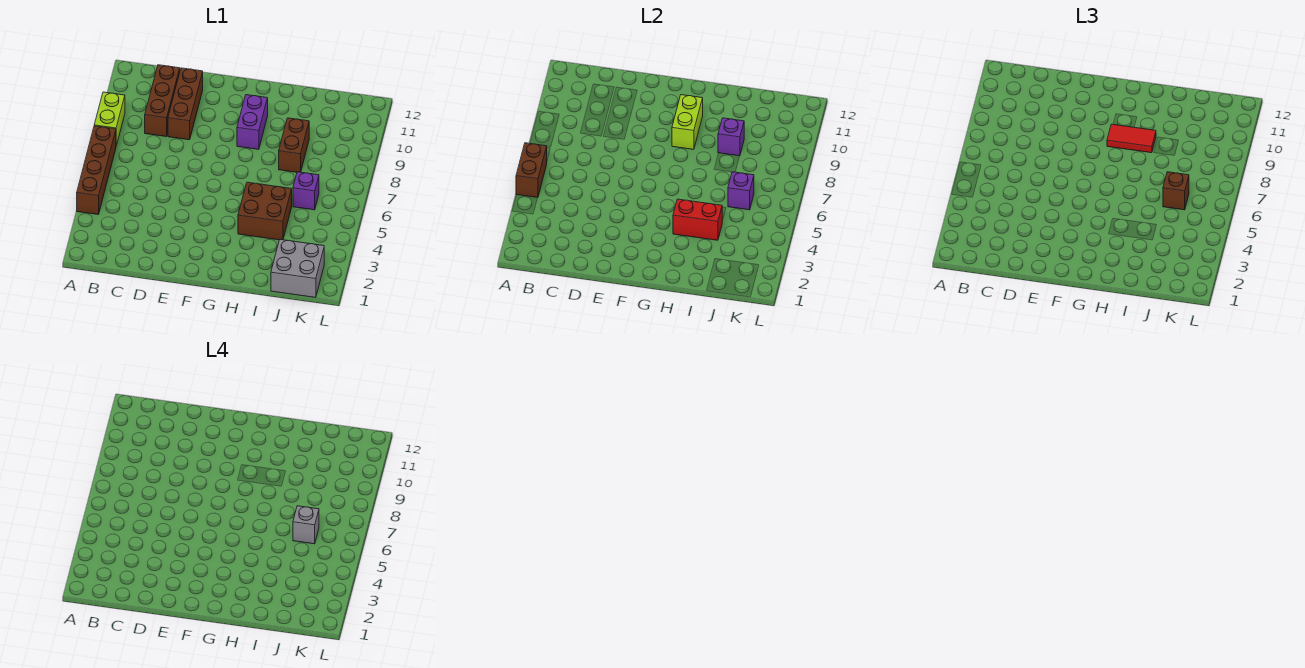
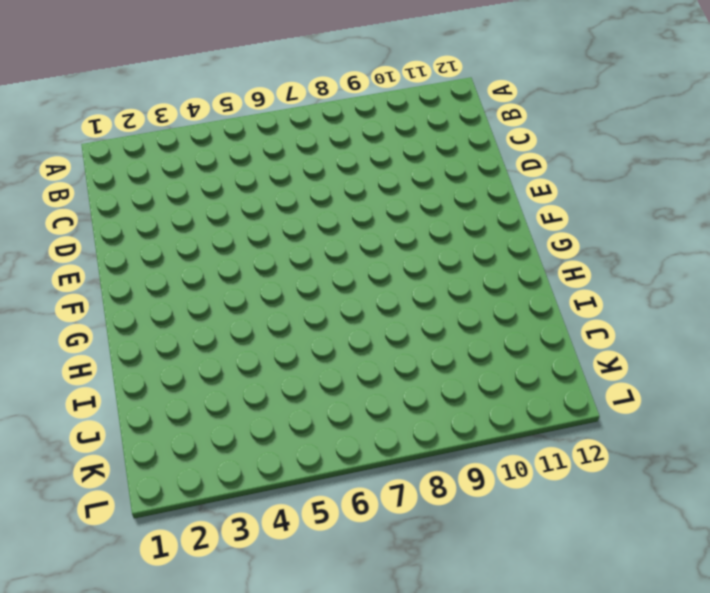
none -> brown brick A4:A7 level 1
none -> lime brick A8:A9 level 1
none -> brown brick C9:C11 level 1

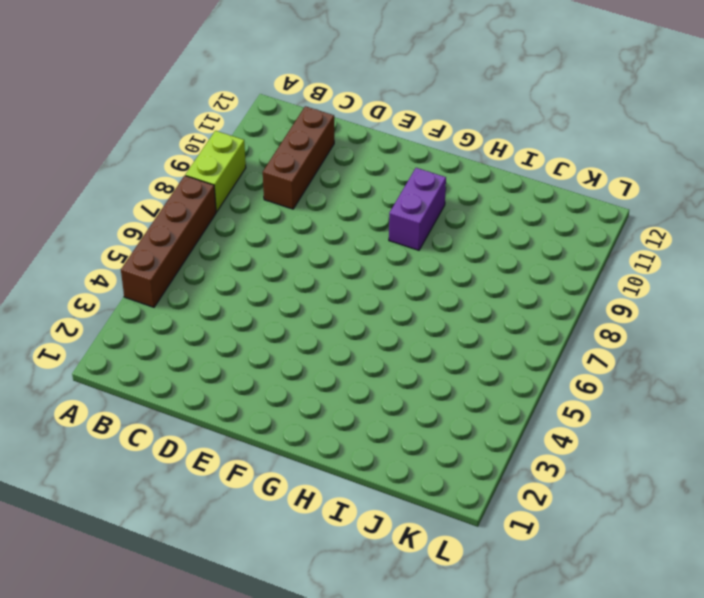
none -> brown brick D9:D11 level 1
none -> brown brick H4:I5 level 1
none -> brown brick I8:I9 level 1

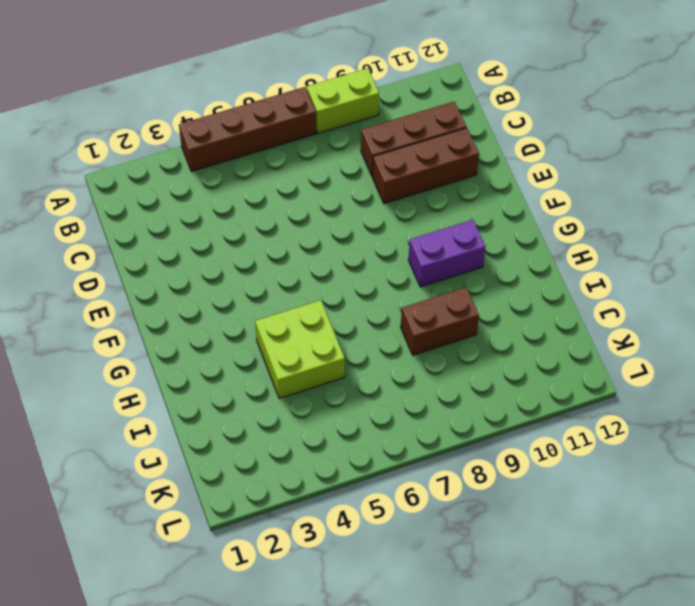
lime brick H4:I5 level 1 -> brown brick H4:I5 level 1
none -> grey brick J1:K2 level 1
none -> purple brick J6 level 1
none -> brown brick A5:A6 level 2

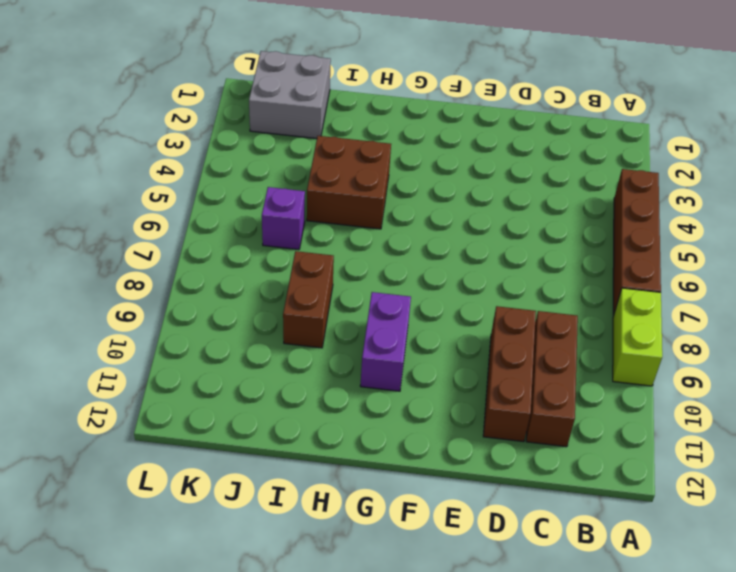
none -> brown brick A5:A6 level 2
none -> lime brick G9:G10 level 2
none -> red brick H4:I4 level 2

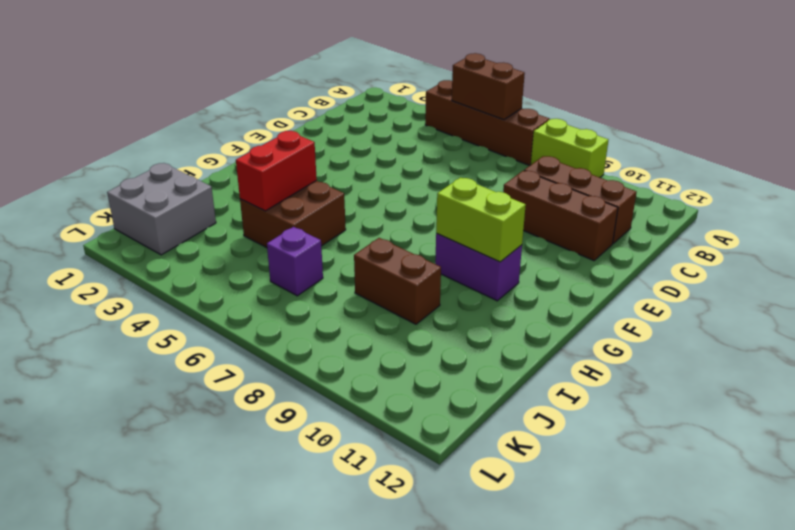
none -> purple brick I9 level 2
none -> purple brick J6 level 2
none -> red tile G9:H9 level 3

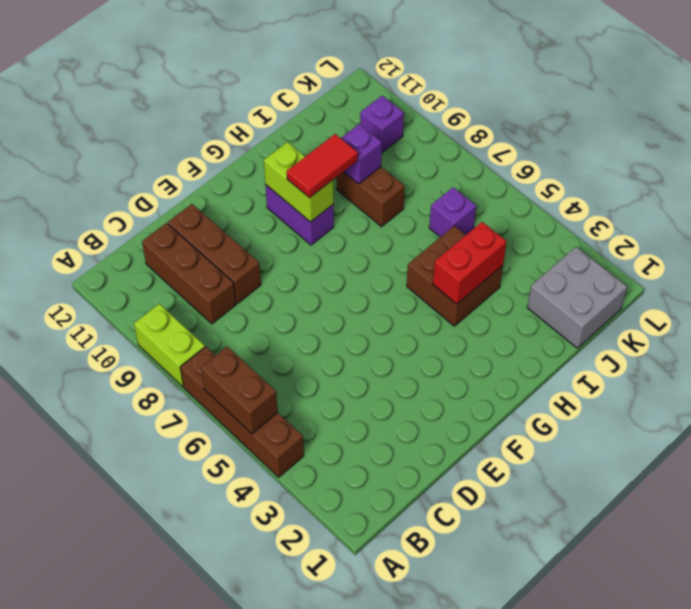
purple brick K10 level 1 -> purple brick J6 level 2
none -> brown brick J6 level 3
none -> grey brick J6 level 4

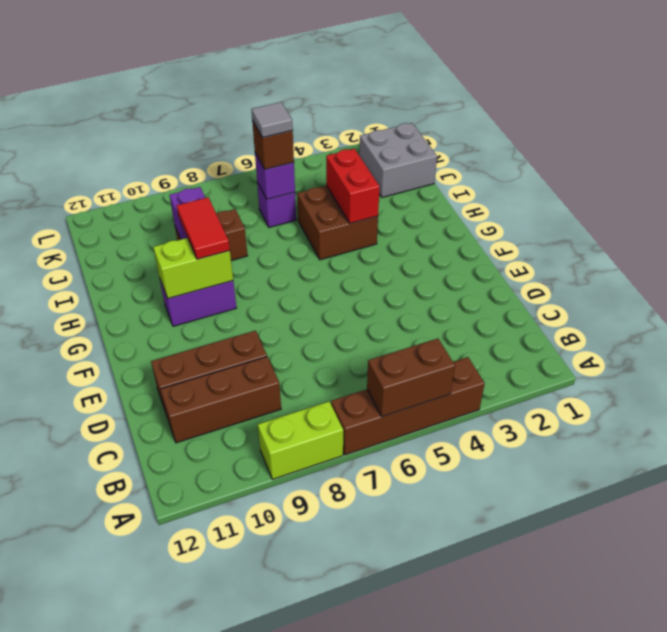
grey tile J6 level 4 -> grey brick J6 level 4

